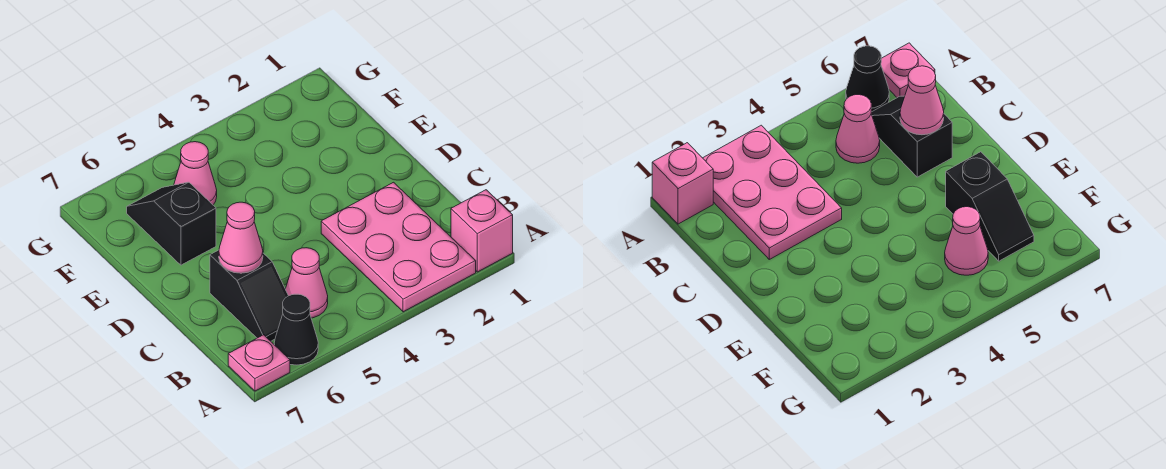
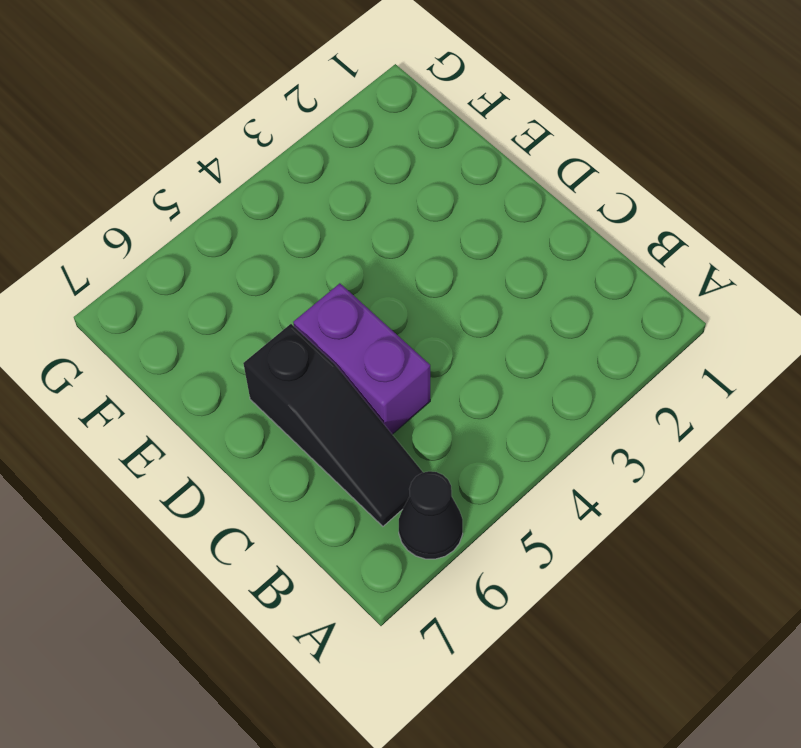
black slope B6:D6 level 1 top D -> black slope B6:C6 level 1 top C
purple brick C5:D5 level 1 -> none
none -> pink brick A1 level 1
none -> pink plate A2:C3 level 1

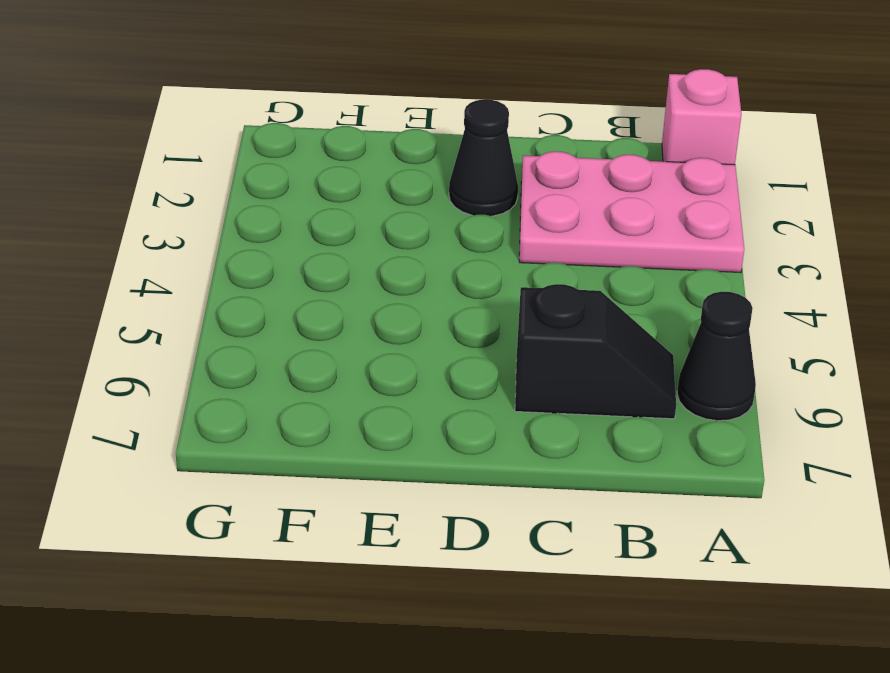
black cone D2 level 1 -> none
none -> pink plate A7 level 1
none -> pink cone B5 level 1

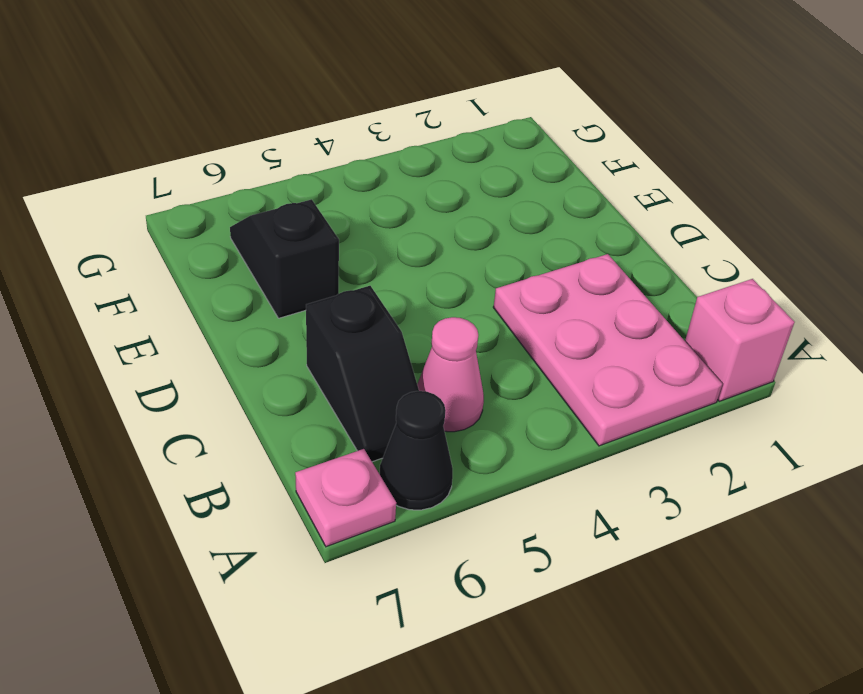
none -> pink cone F5 level 1
none -> pink cone C6 level 2

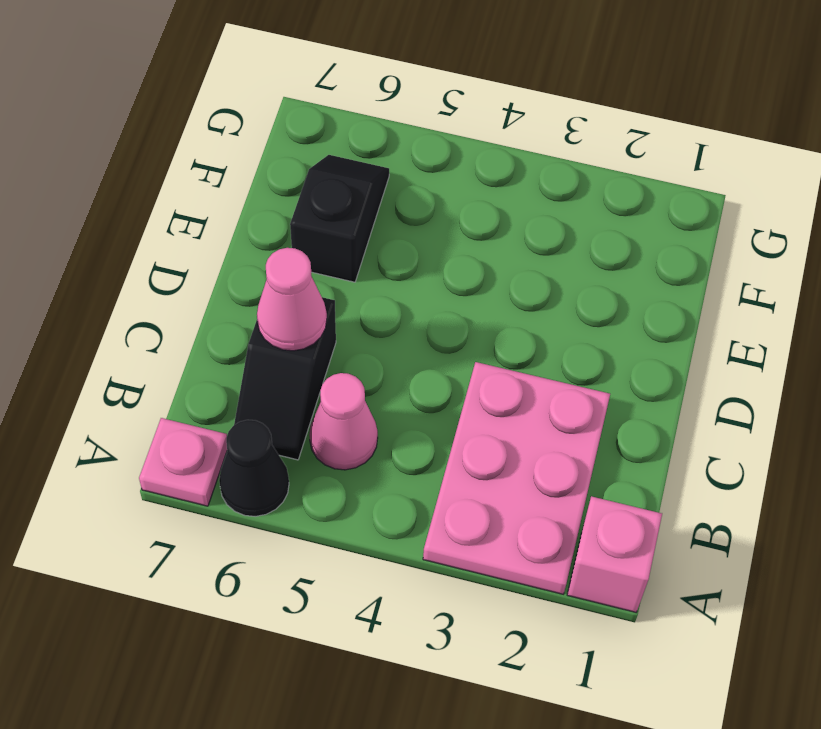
none -> pink cone F5 level 1

